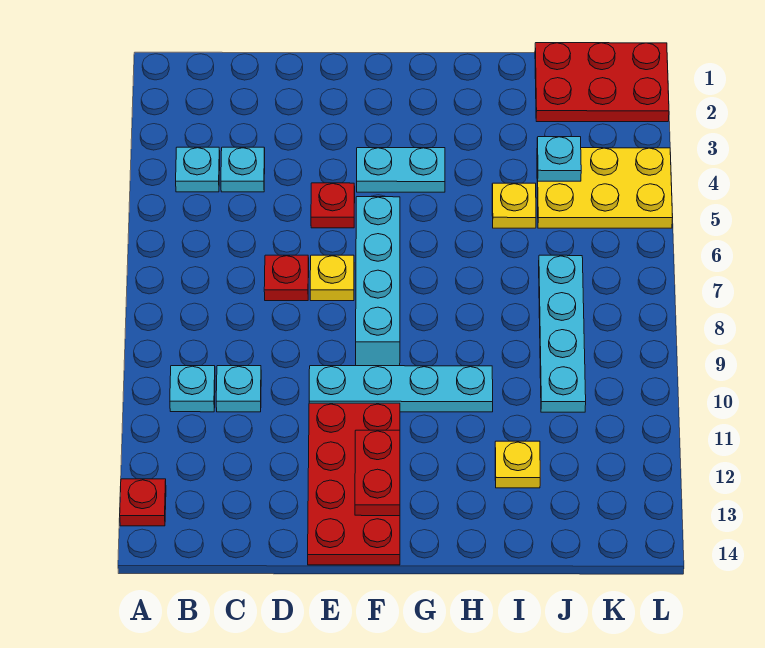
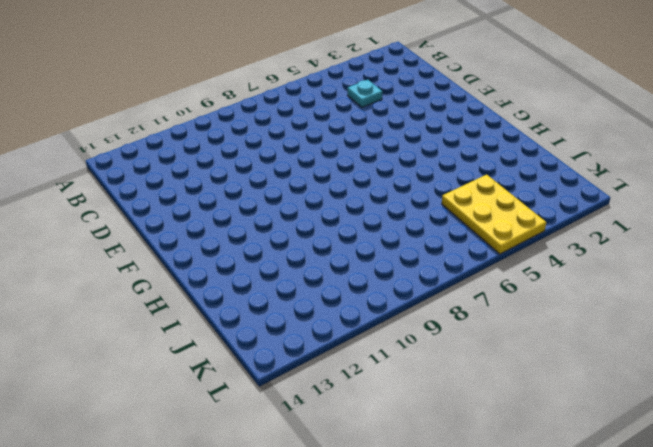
none -> red plate A13 level 1
none -> cyan plate B4 level 1
none -> cyan plate B10 level 1

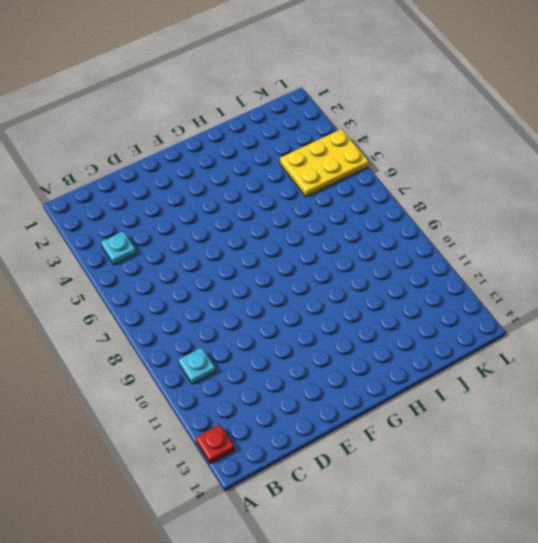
none -> cyan plate C4 level 1
none -> cyan plate C10 level 1
none -> red plate D7 level 1

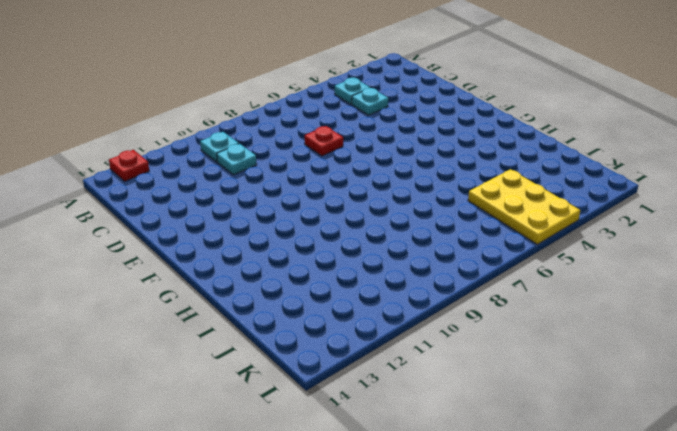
none -> red plate E5 level 1
none -> yellow plate E7 level 1
none -> cyan plate E10:H10 level 1

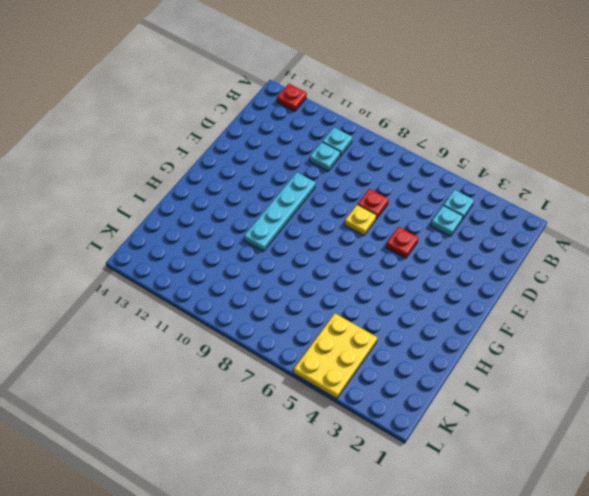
none -> red plate E11:F14 level 1
none -> cyan plate F4:G4 level 1
none -> cyan brick F6:F9 level 1

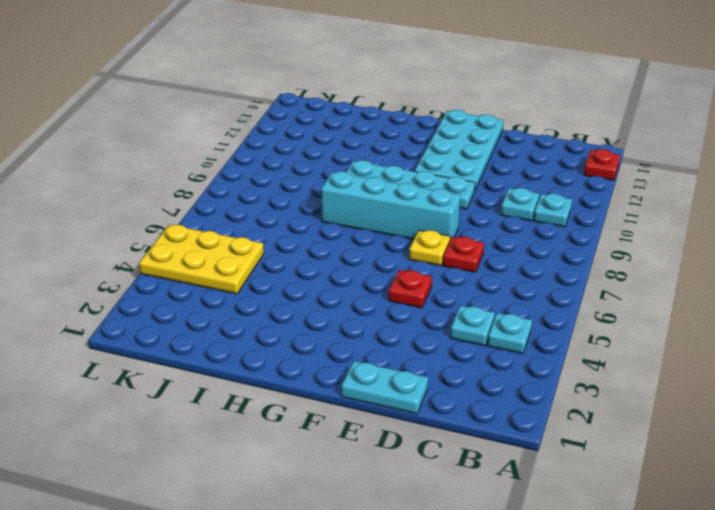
cyan plate D1:E1 level 1 -> cyan plate F4:G4 level 1
cyan brick E8:H8 level 1 -> cyan brick F6:F9 level 1
cyan plate E11:F14 level 1 -> red plate E11:F14 level 1
none -> yellow plate I5 level 1
none -> yellow plate I12 level 1
none -> red plate J1:L2 level 1

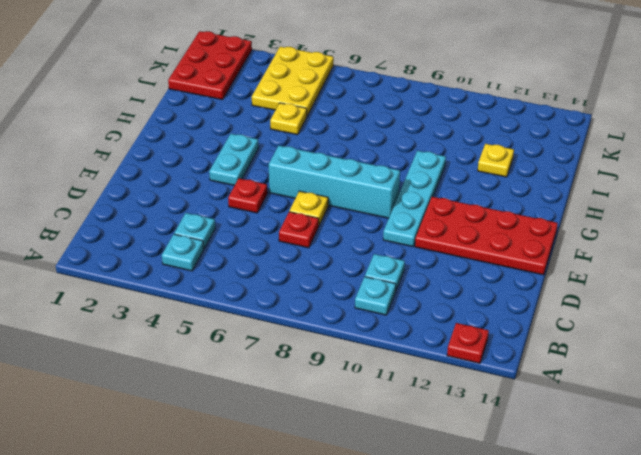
none -> cyan plate J7:J10 level 1
none -> red plate F12:F13 level 2
none -> cyan plate J4 level 2

